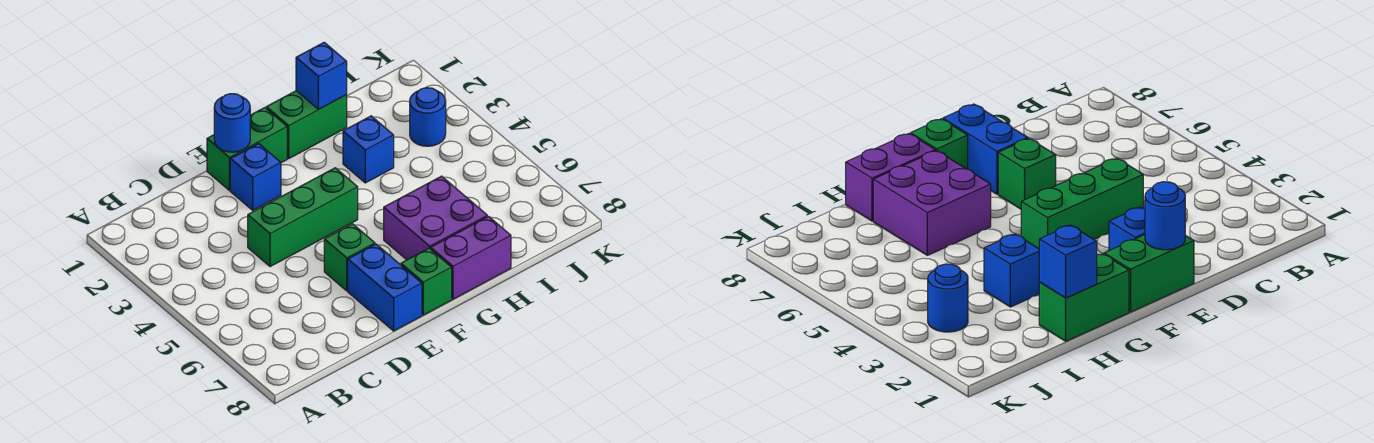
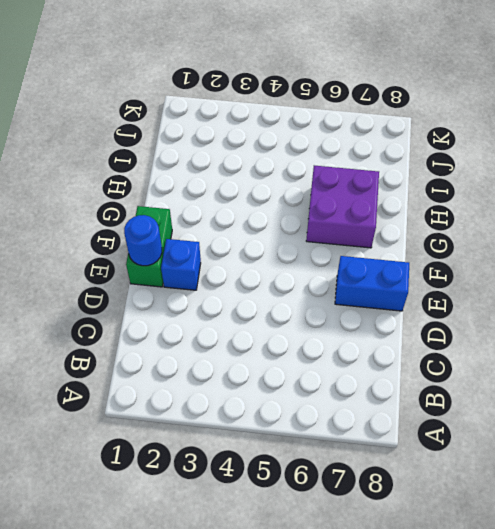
none -> green brick D4:F4 level 1
none -> green brick E6 level 1
none -> green brick F8 level 1

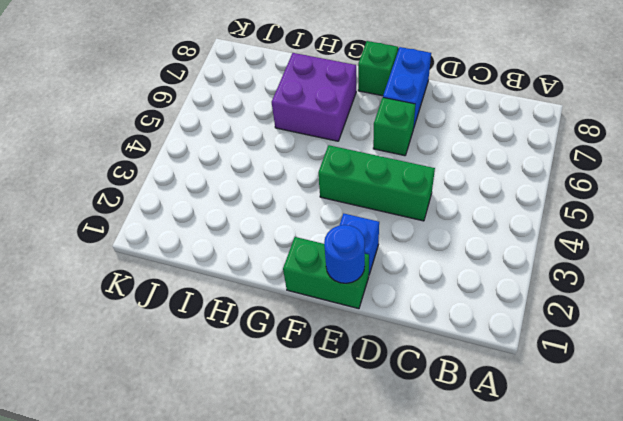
none -> green brick G1:H1 level 1
none -> purple brick G8:H8 level 1
none -> blue brick H3 level 1

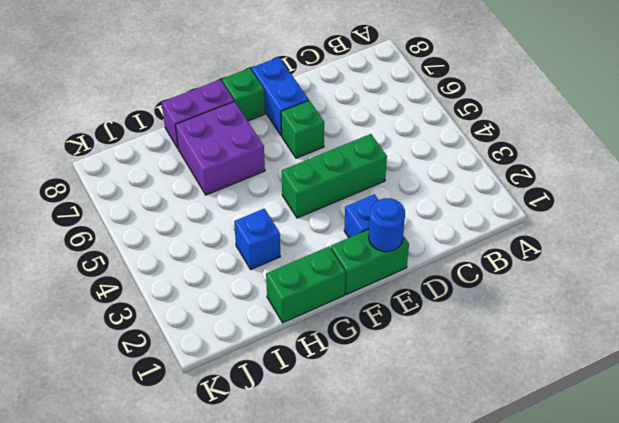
none -> blue round brick J3 level 1
none -> blue brick H1 level 2

